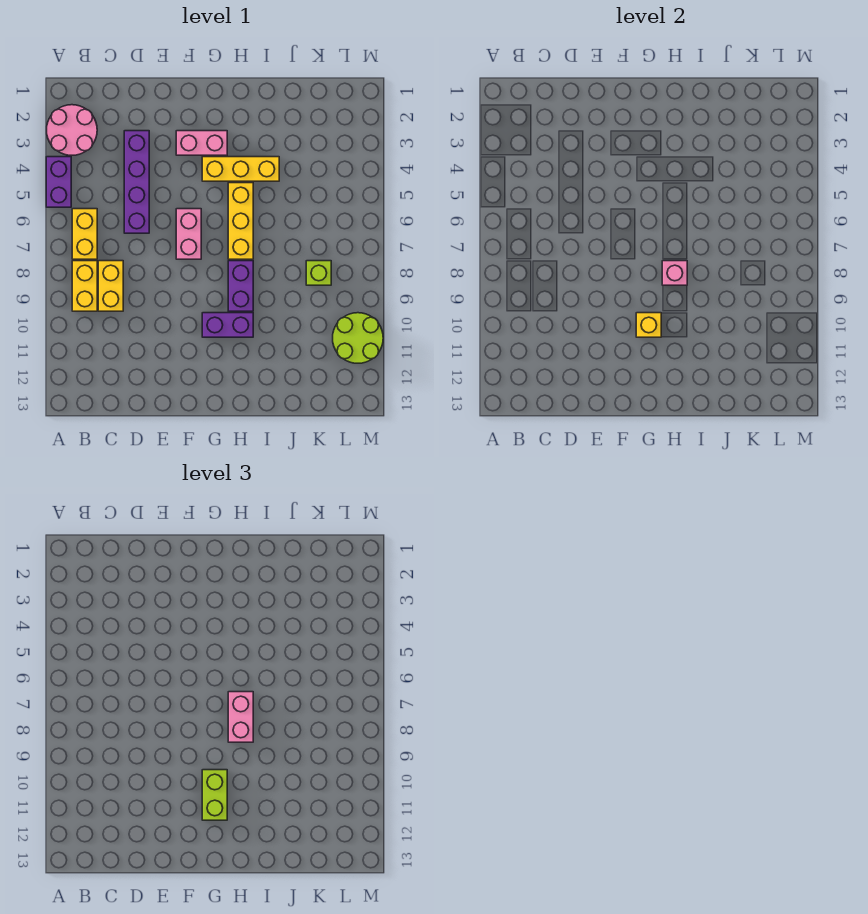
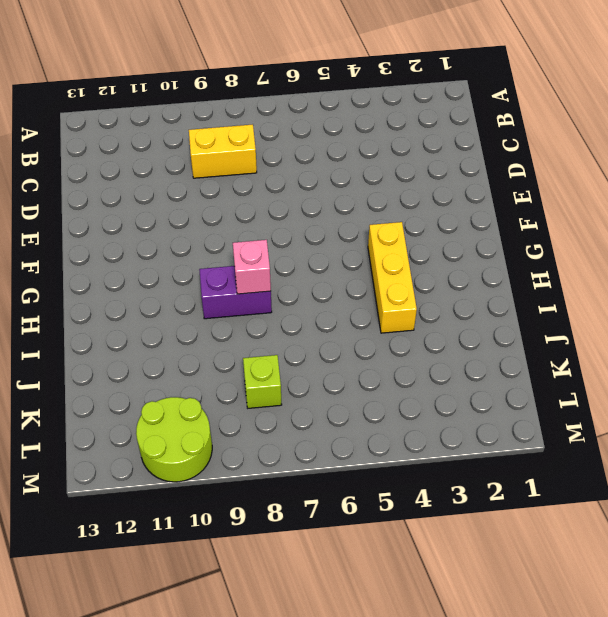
none -> pink round brick A2:B3 level 1
none -> purple brick A4:A5 level 1
none -> yellow brick B6:B7 level 1

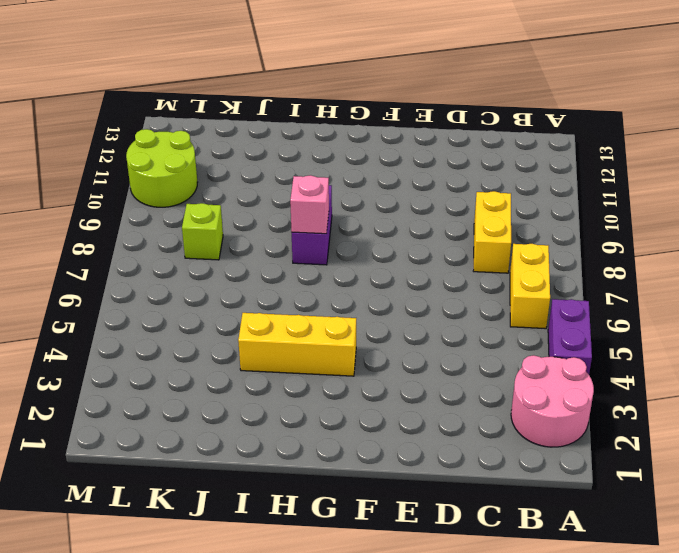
none -> yellow brick B8:B9 level 1
none -> purple brick D3:D6 level 1
none -> pink brick F3:G3 level 1

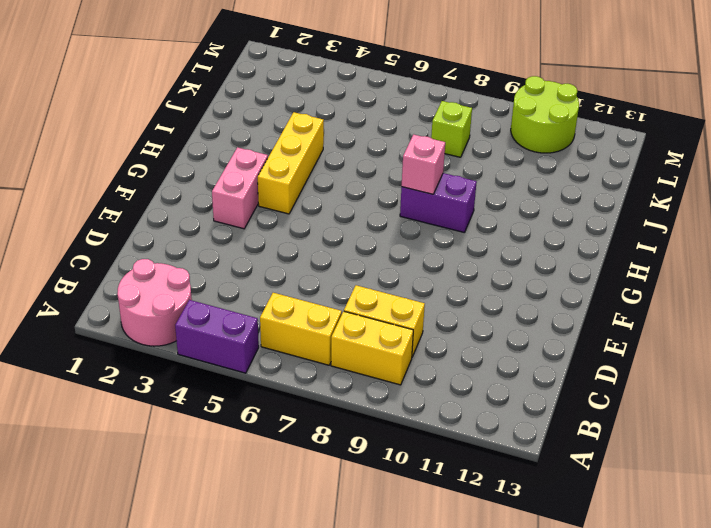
none -> purple brick D3:D6 level 1
none -> pink brick F6:F7 level 1
none -> purple brick G10:H10 level 1

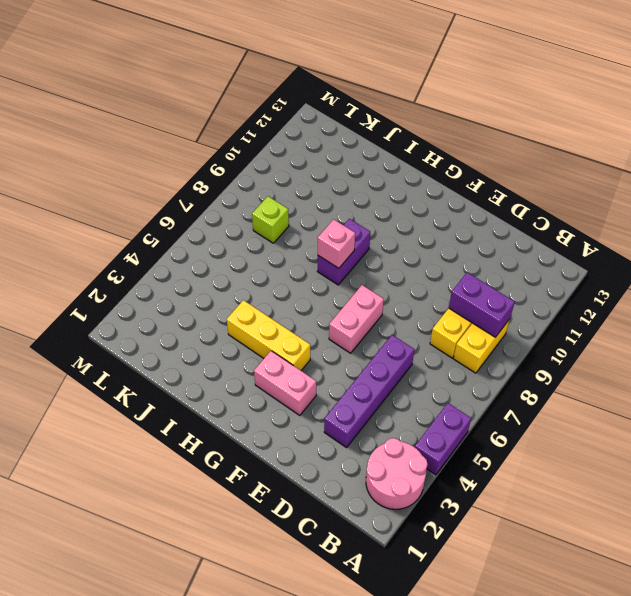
purple brick B9:C9 level 2 -> purple brick G10:H10 level 1
none -> yellow brick B6:B7 level 1
none -> yellow brick H5:H7 level 1
none -> lime round brick L10:M11 level 1

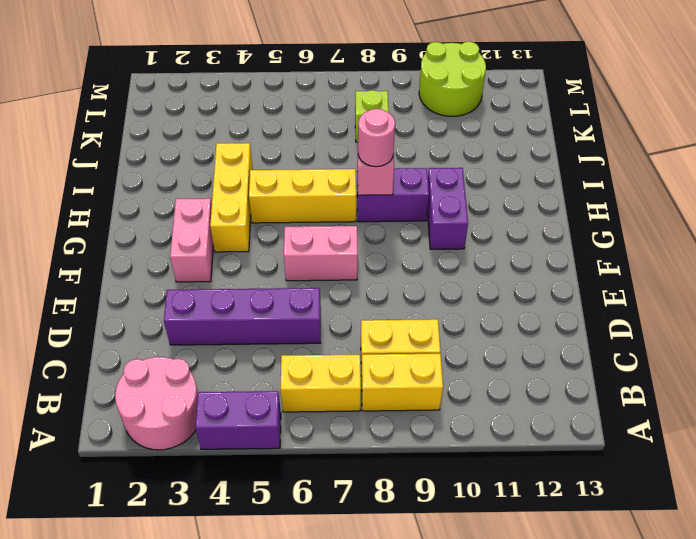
pink round brick H8 level 3 -> pink brick H7:H8 level 3
none -> yellow brick G10 level 2
none -> lime brick G10:G11 level 3

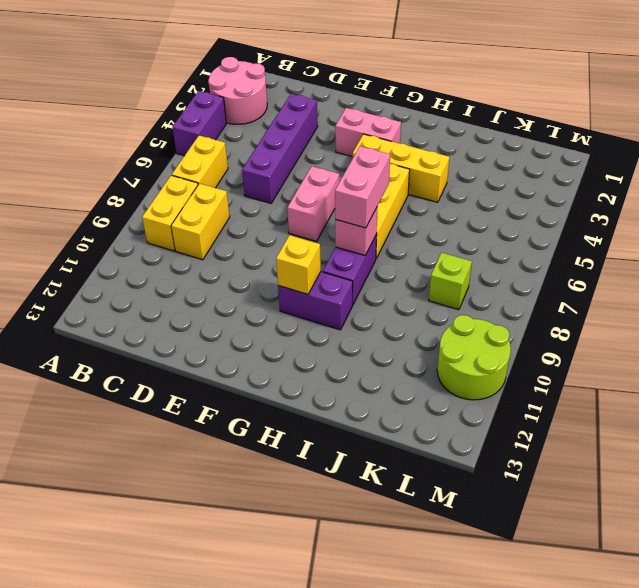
none -> lime brick G10:G11 level 3

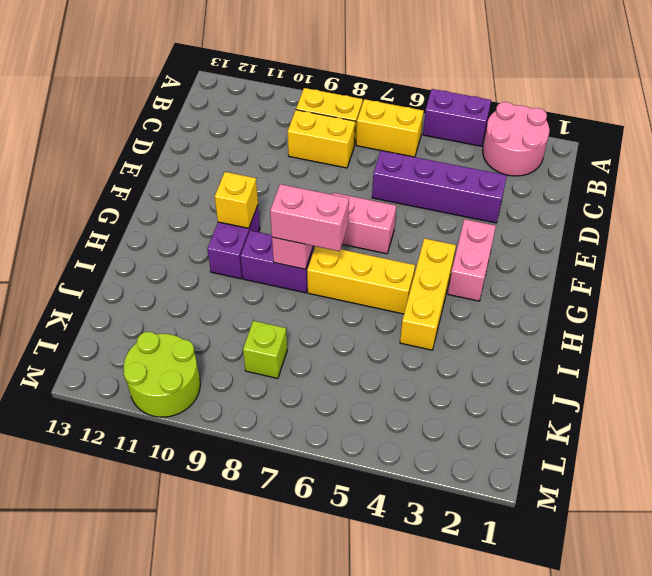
none -> lime brick G10:G11 level 3

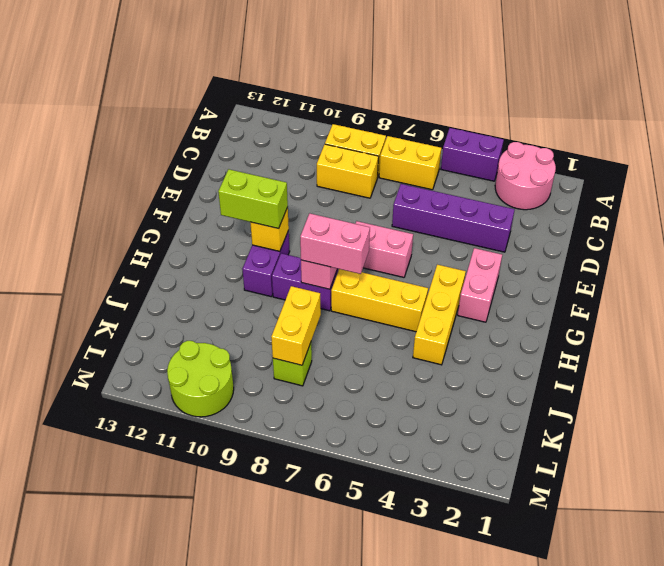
yellow brick J8:K8 level 2 -> none

